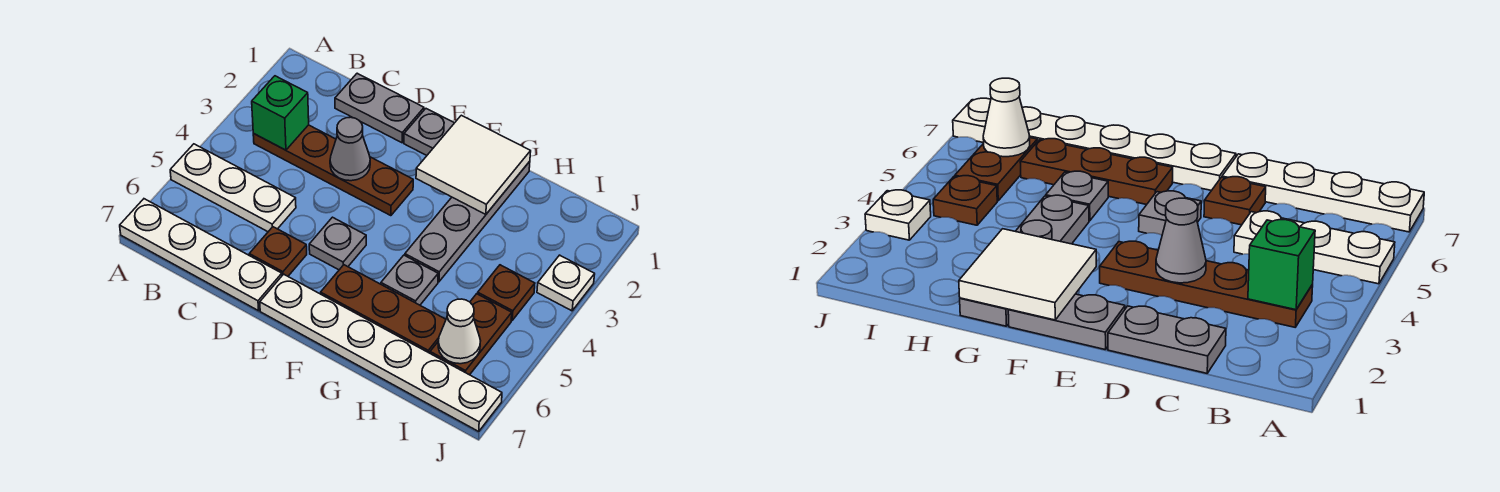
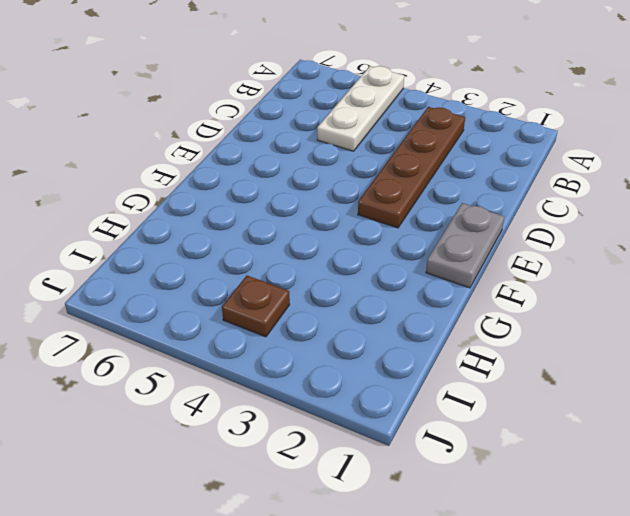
none -> white plate A7:D7 level 1
none -> grey plate C1:D1 level 1
none -> brown plate D6 level 1

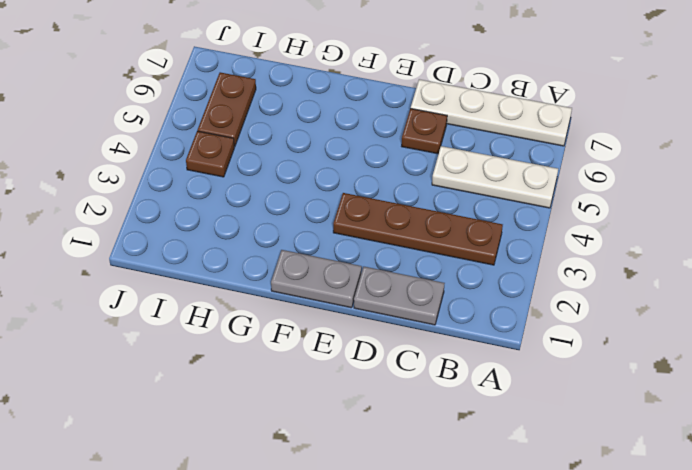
none -> grey plate E5 level 1
none -> white plate E7:J7 level 1
none -> brown plate F6:H6 level 1

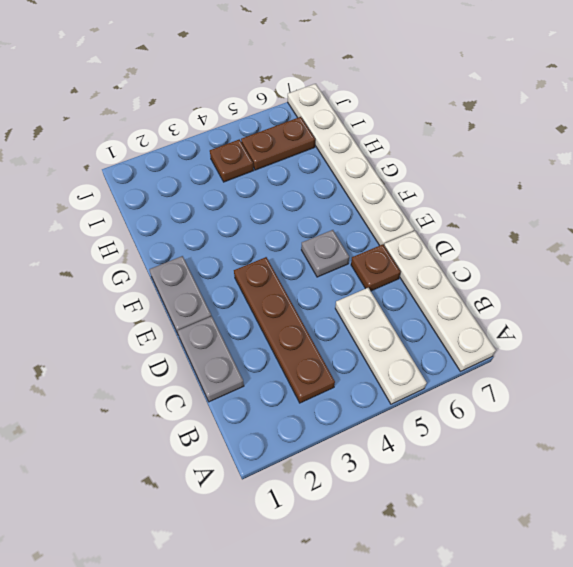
none -> brown plate F6:H6 level 1
none -> grey plate G1:G4 level 1
none -> grey plate G5 level 1

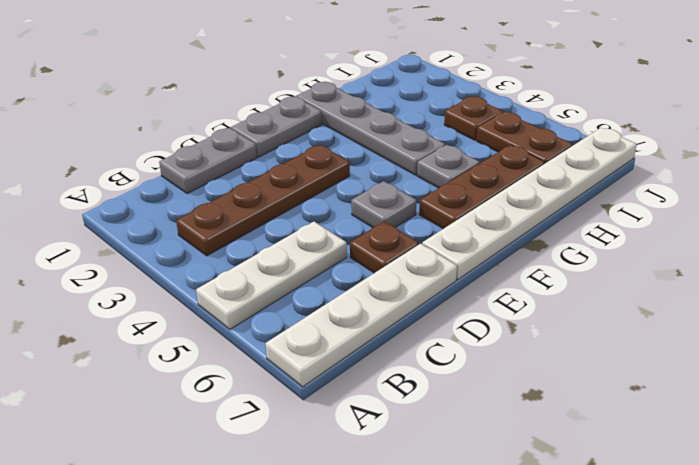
none -> white plate J3 level 1
none -> green brick B3 level 2
none -> grey cone D3 level 2

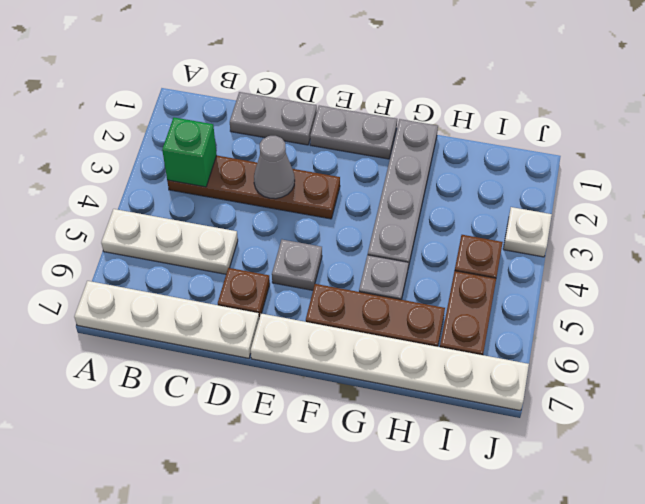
none -> white tile F1:G2 level 2
none -> white cone I6 level 2

